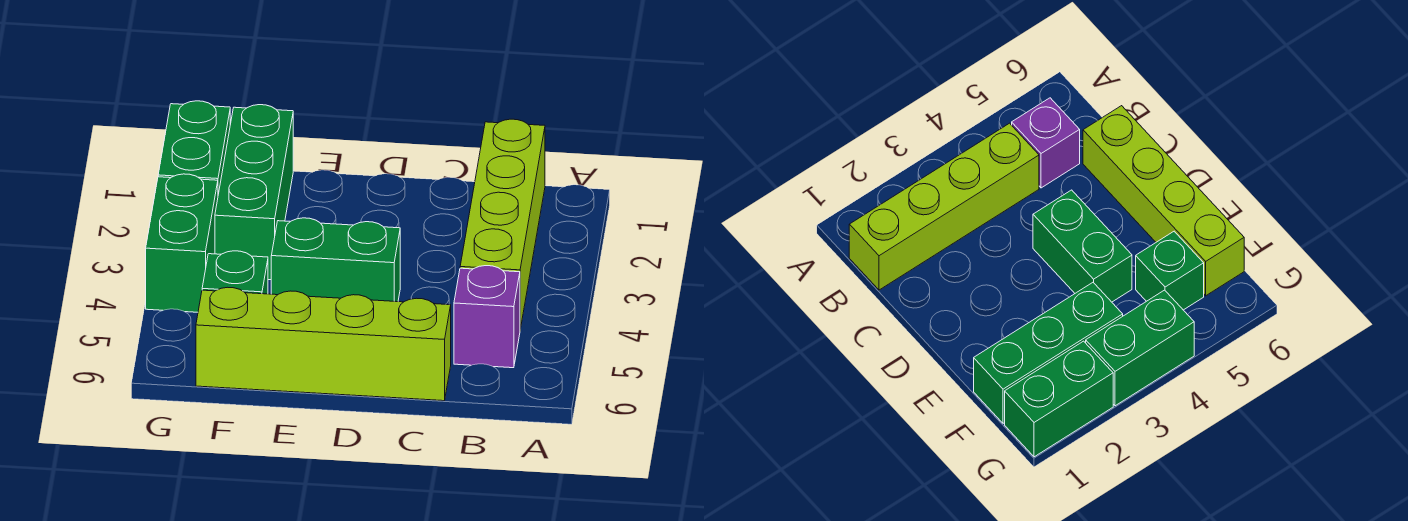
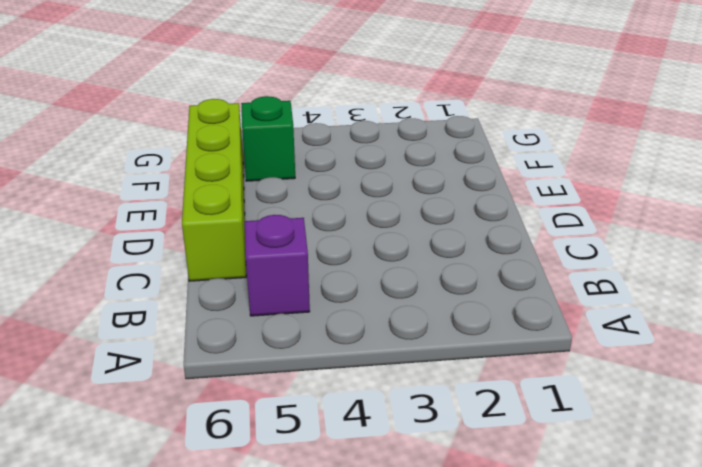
none -> lime brick B1:B4 level 1
none -> green brick D4:E4 level 1

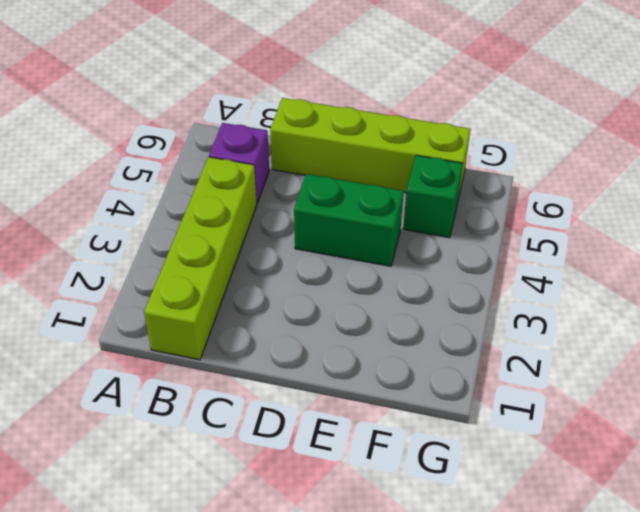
none -> green brick F1:F3 level 1
none -> green brick G1:G2 level 1

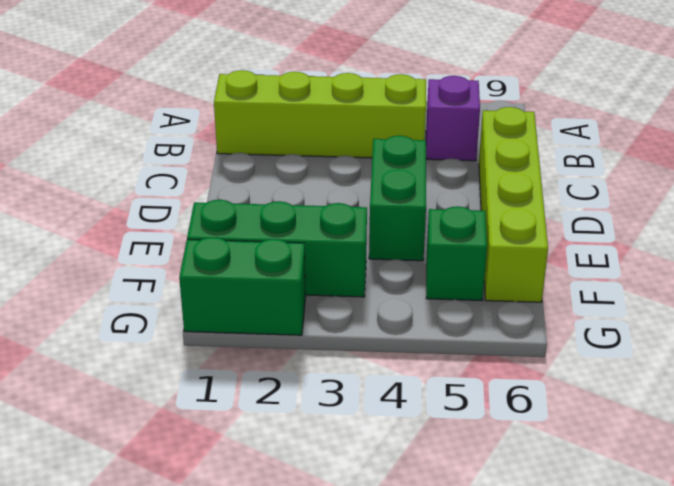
none -> green brick G3:G4 level 1

